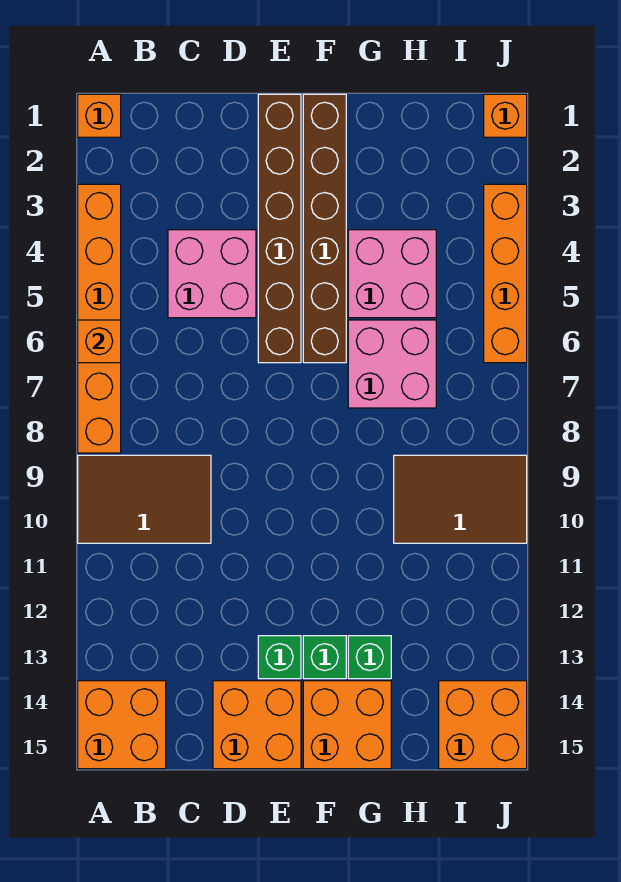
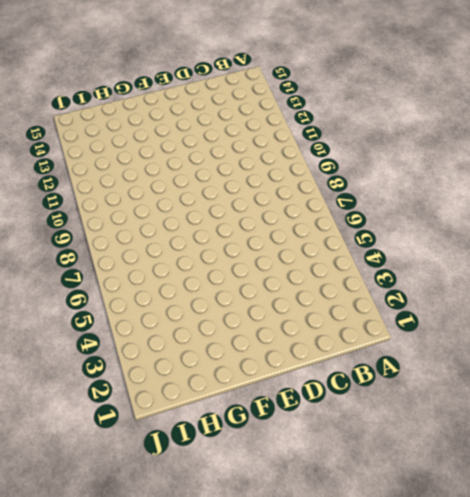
none -> orange brick A1 level 1
none -> orange brick A3:A8 level 1
none -> brown tile A9:C10 level 1

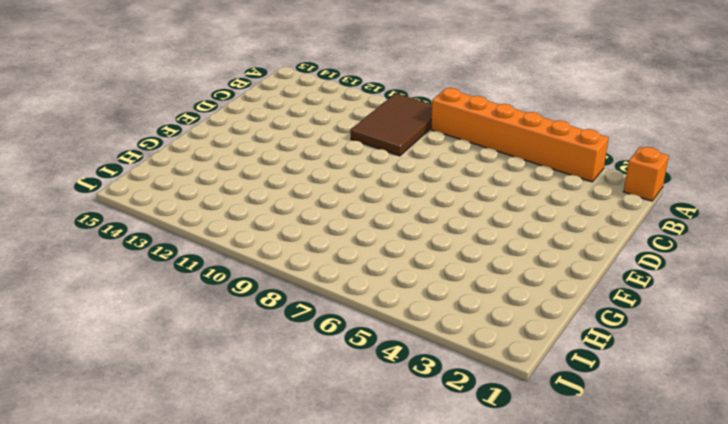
none -> orange brick A14:B15 level 1
none -> pink brick C4:D5 level 1
none -> orange brick D14:E15 level 1

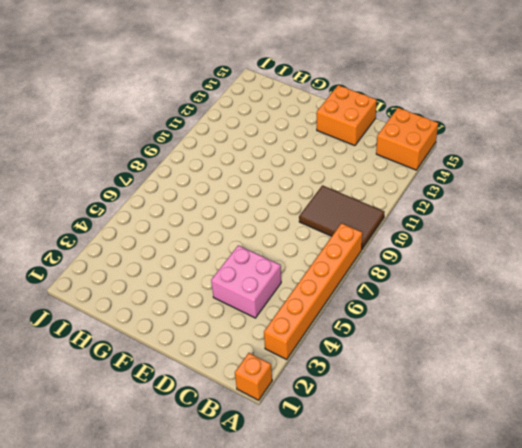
none -> brown brick E1:E6 level 1
none -> green brick E13 level 1
none -> brown brick F1:F6 level 1

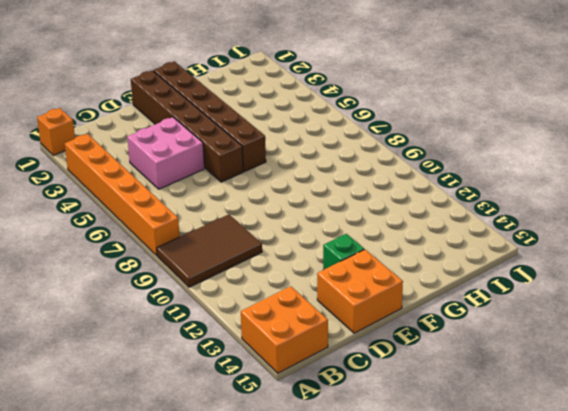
none -> green brick F13 level 1
none -> orange brick F14:G15 level 1
none -> pink brick G4:H5 level 1

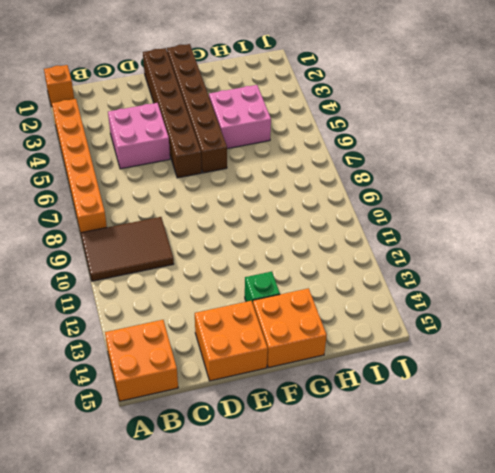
none -> green brick E13 level 1
none -> pink brick G6:H7 level 1
none -> green brick G13 level 1

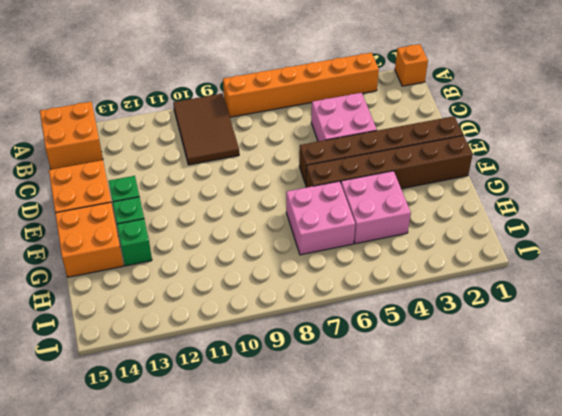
none -> brown tile H9:J10 level 1
none -> orange brick I14:J15 level 1
none -> orange brick J1 level 1

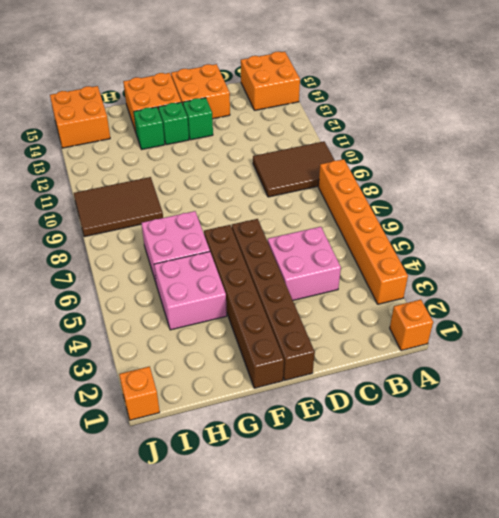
none -> orange brick J3:J6 level 1
none -> orange brick A6 level 2

